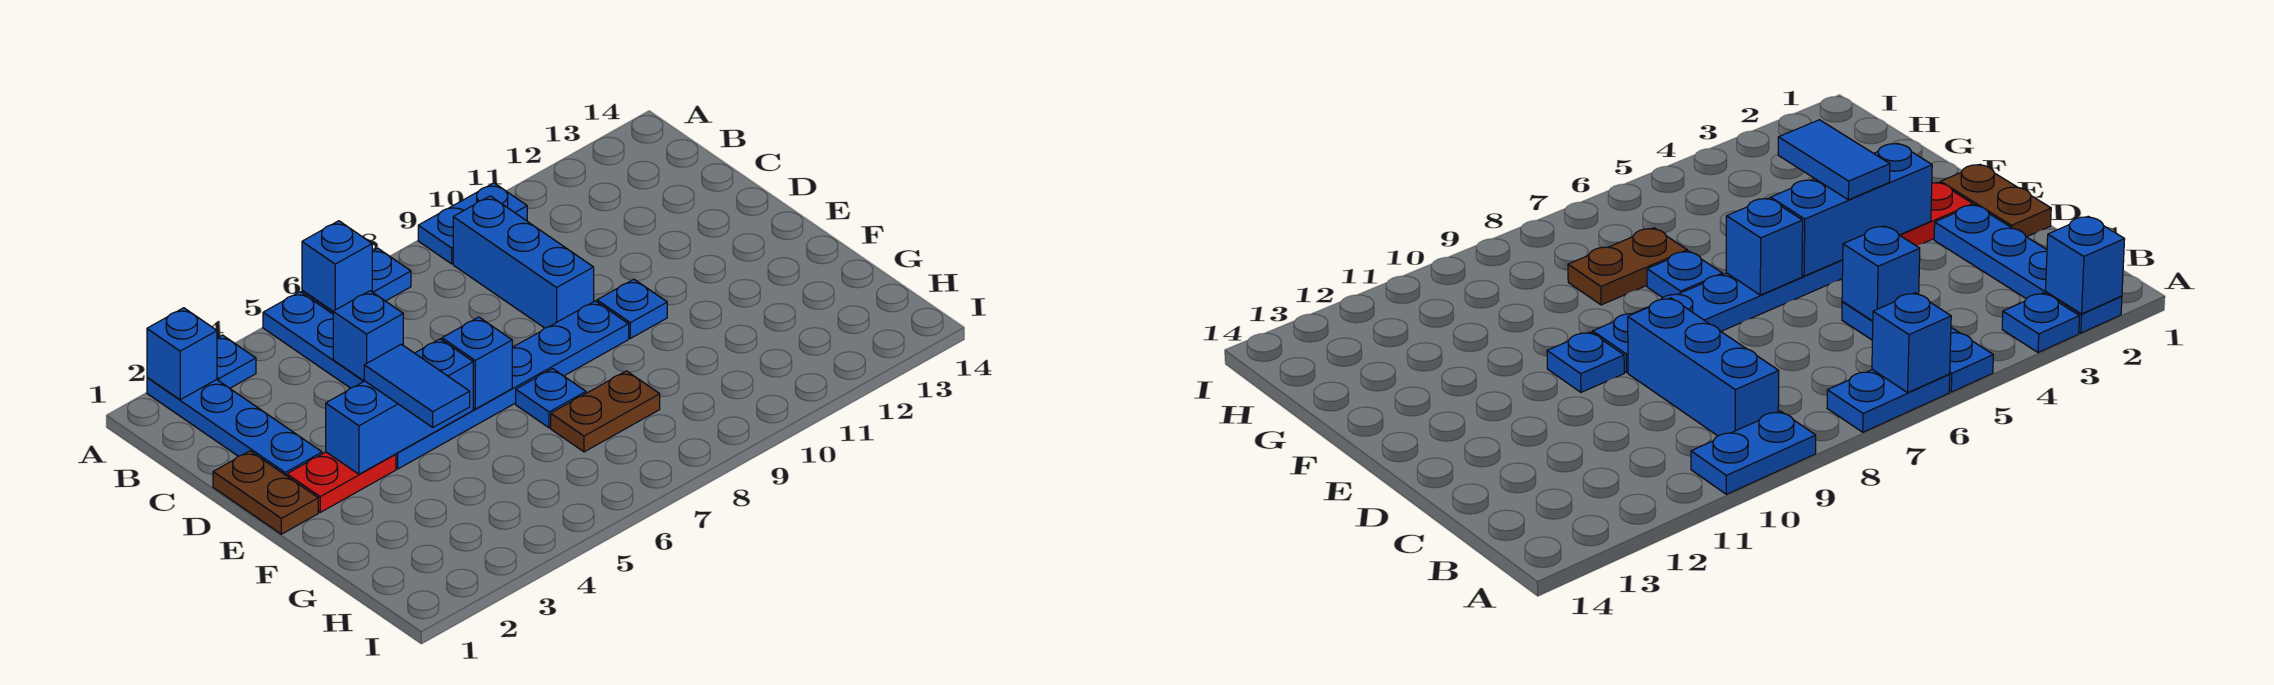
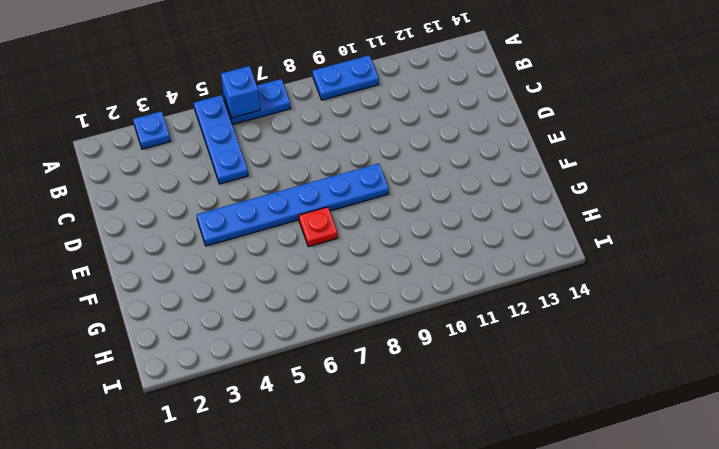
red plate F7 level 1 -> blue plate F7 level 1
none -> blue plate A2:D2 level 1
none -> blue brick B9:D9 level 1
none -> brown plate D1:E1 level 1

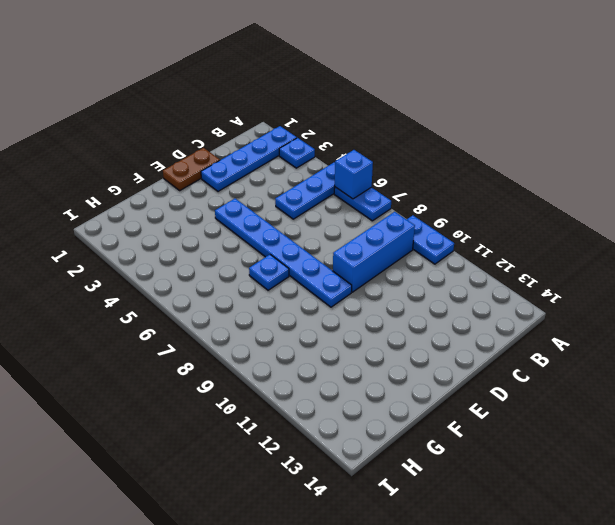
none -> red plate E2:E3 level 1
none -> blue plate E10 level 1
none -> brown plate G7:G8 level 1

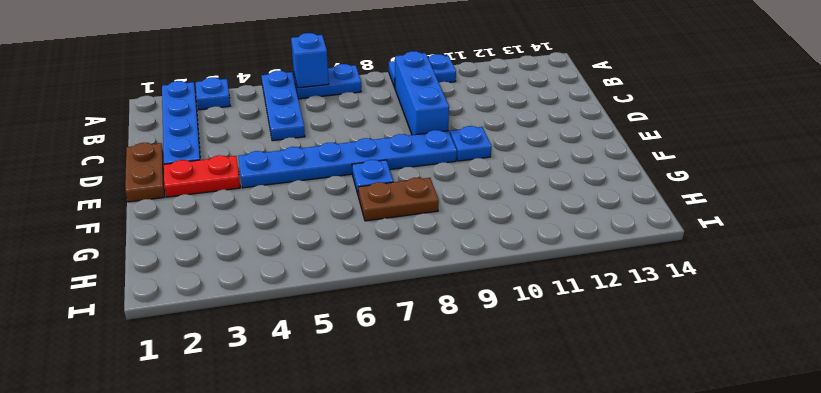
none -> blue brick A2 level 2
none -> blue brick C5 level 2
none -> blue brick E3:E5 level 2

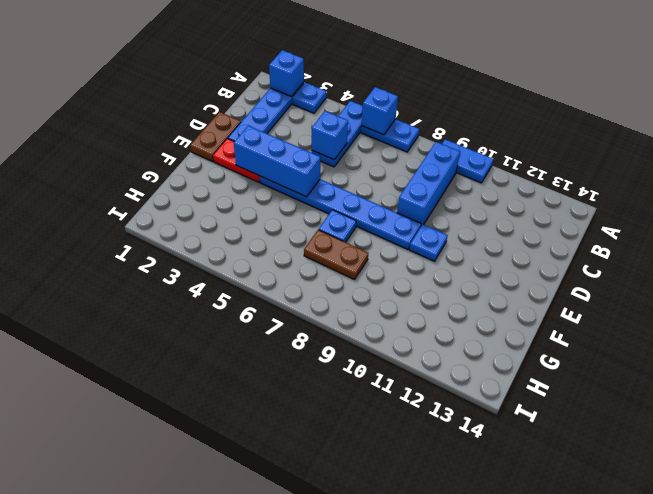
none -> blue brick E6 level 2
none -> blue tile E4:F4 level 3

